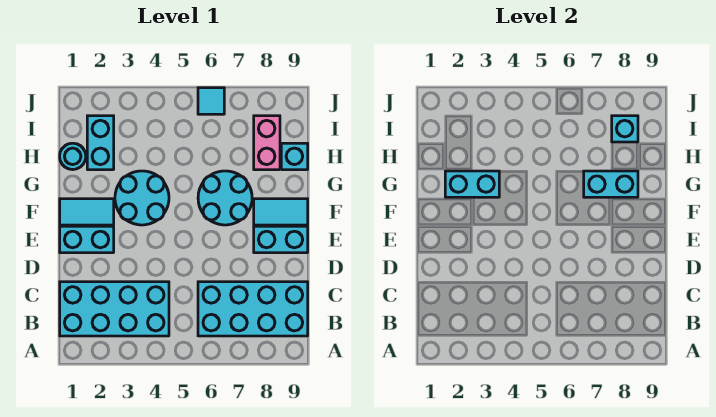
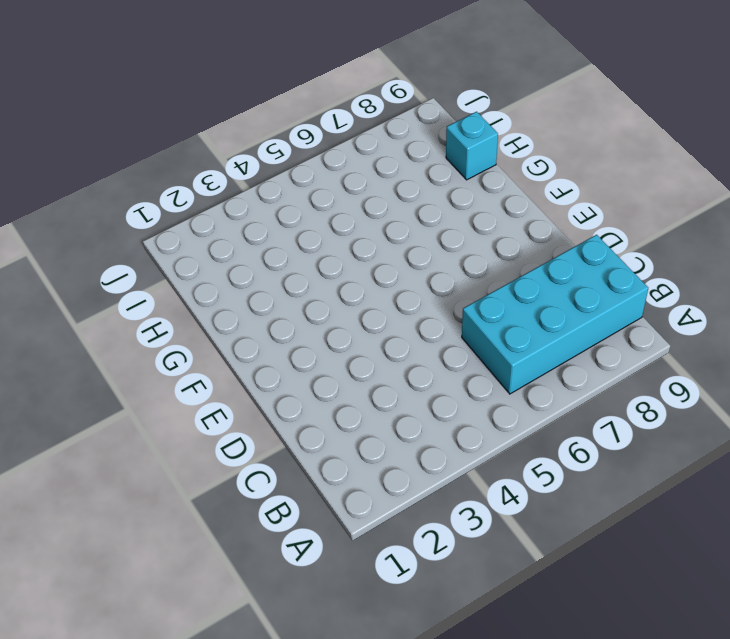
none -> cyan brick B1:C4 level 1
none -> cyan brick E1:E2 level 1
none -> cyan brick E8:E9 level 1

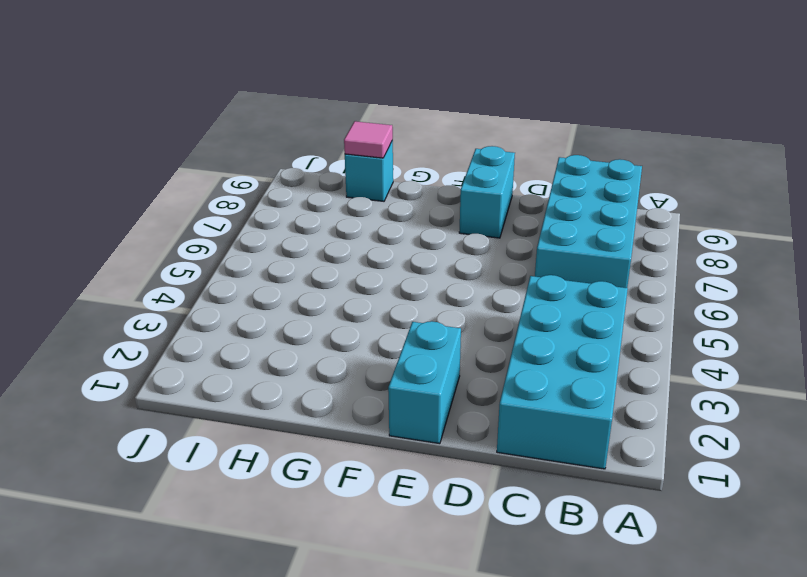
pink tile H9 level 2 -> none
none -> cyan tile F1:F2 level 1
none -> cyan round brick F3:G4 level 1
none -> cyan round brick F6:G7 level 1

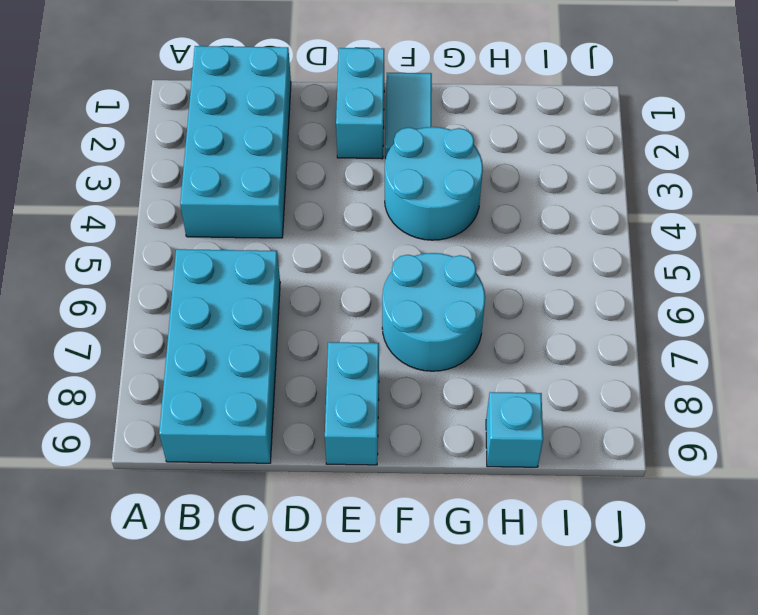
none -> cyan tile F8:F9 level 1
none -> cyan round brick H1 level 1
none -> cyan brick H2:I2 level 1

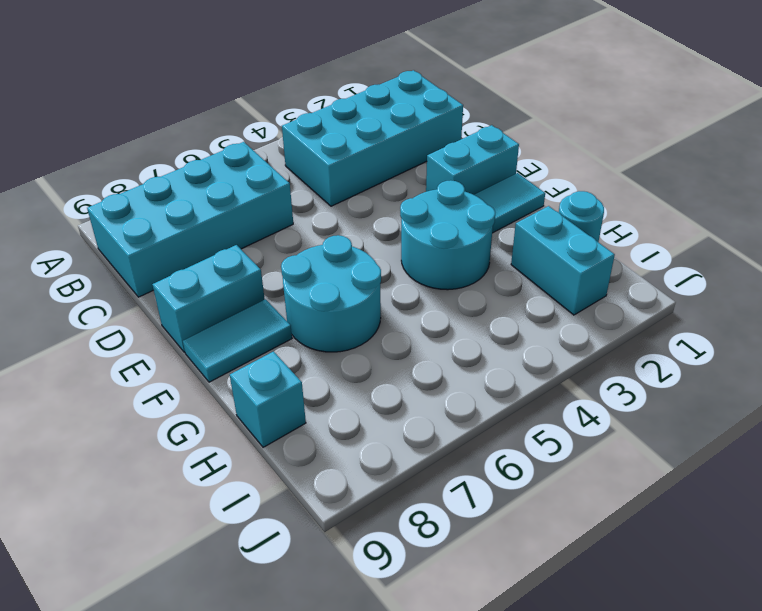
none -> pink brick H8:I8 level 1
none -> cyan tile J6 level 1
none -> cyan brick G2:G3 level 2

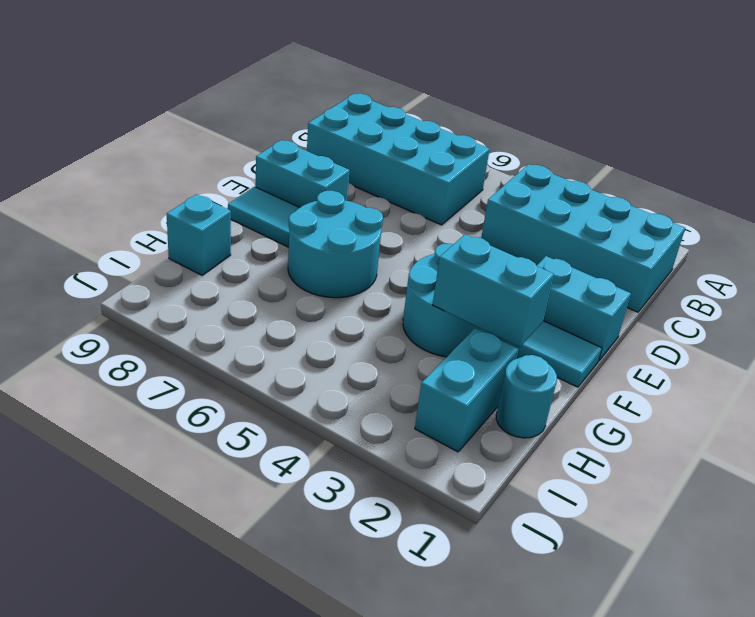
none -> pink brick H8:I8 level 1
none -> cyan tile J6 level 1
none -> cyan brick G7:G8 level 2

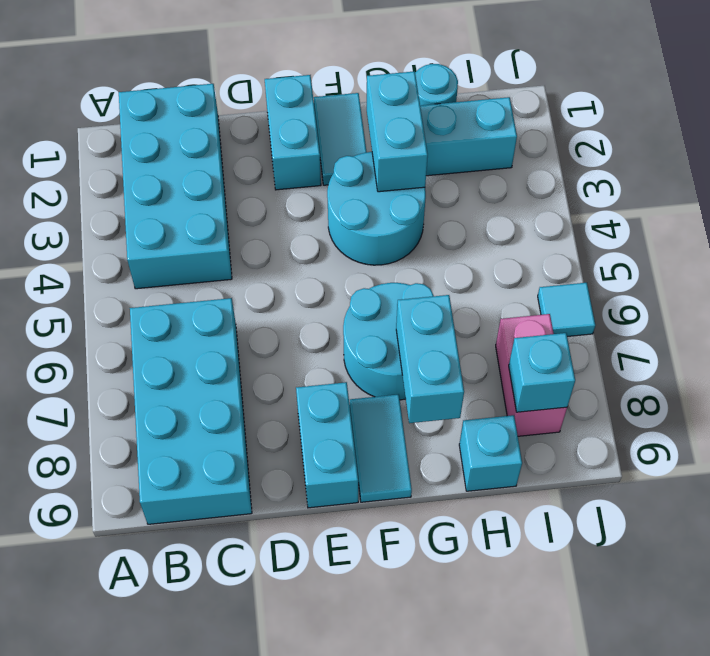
pink brick I7:I8 level 1 -> pink brick H8:I8 level 1

